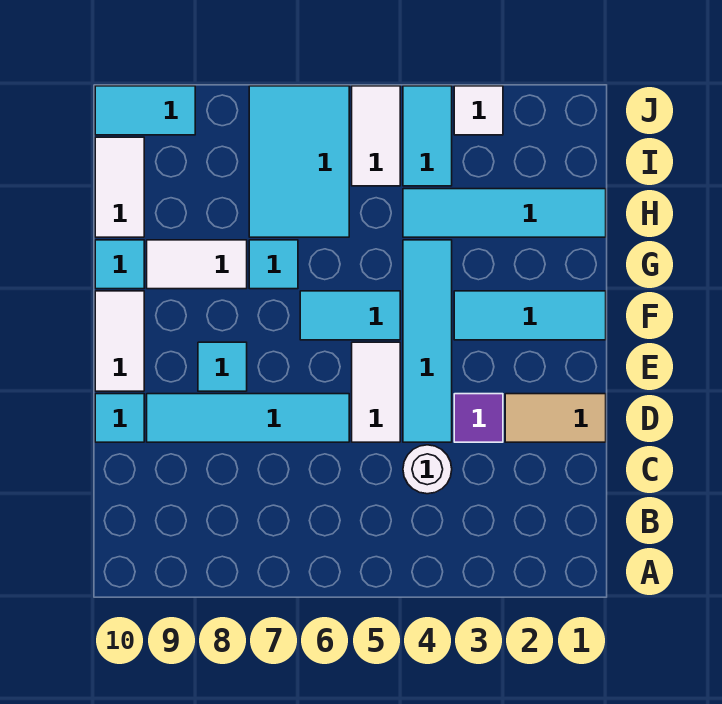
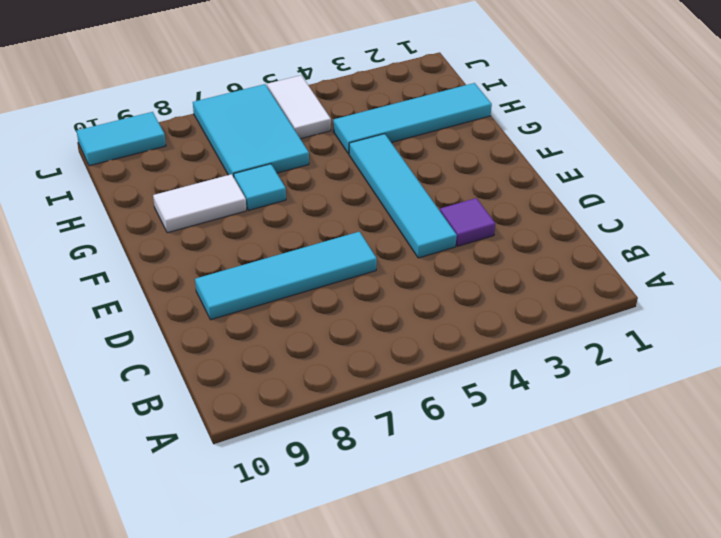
none -> white round brick C4 level 1
none -> tan tile D1:D2 level 1
none -> white tile D5:E5 level 1

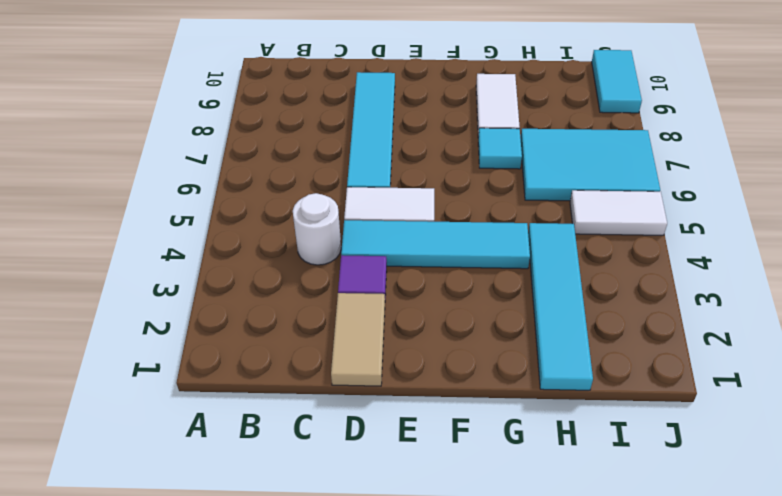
none -> cyan tile D10 level 1
none -> cyan tile E8 level 1
none -> white tile E10:F10 level 1

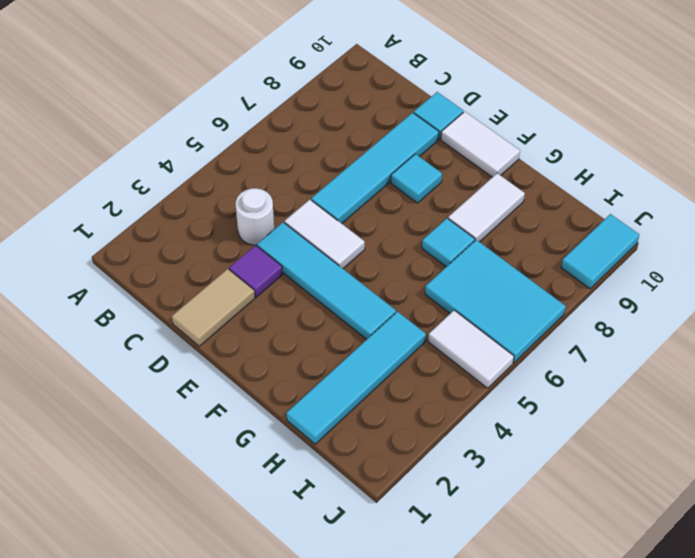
none -> cyan tile F1:F3 level 1
none -> cyan tile F5:F6 level 1
none -> cyan tile G10 level 1

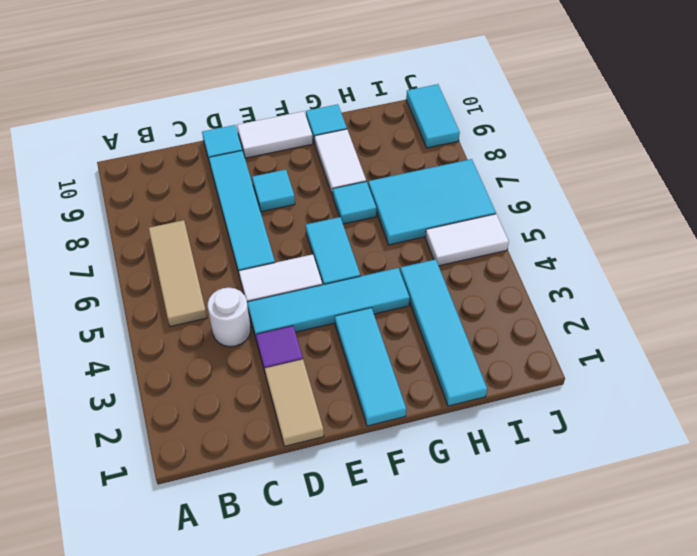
tan tile B5:B7 level 1 -> none
none -> white tile H10:I10 level 1
none -> cyan tile I4:J4 level 1
none -> white tile J3 level 1

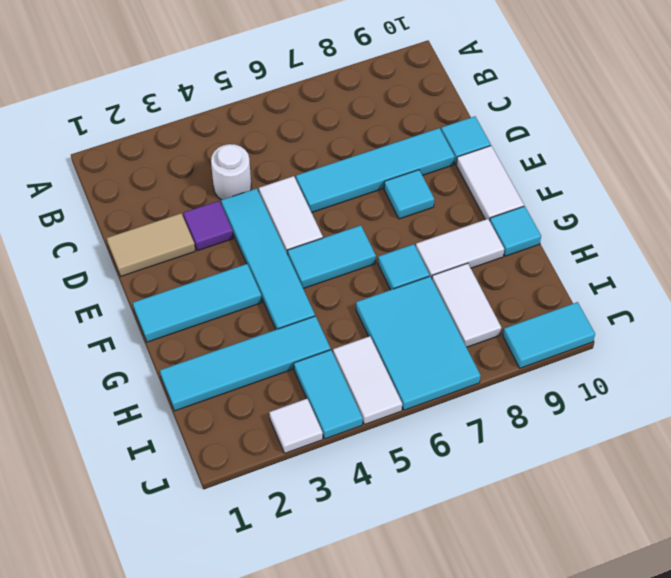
white tile H8:I8 level 1 -> white tile H10:I10 level 1

